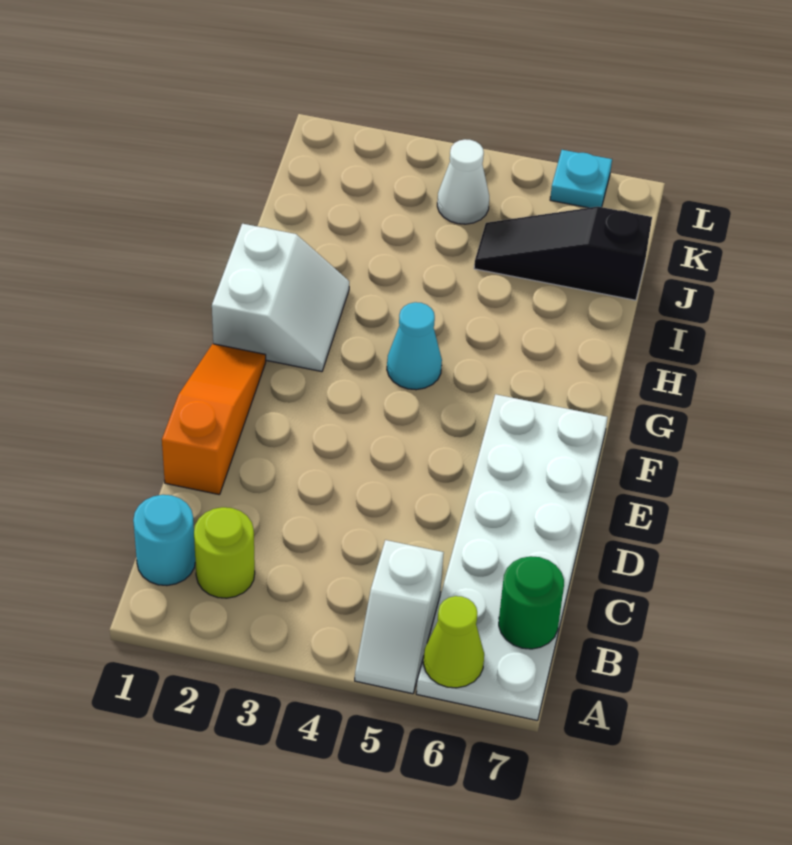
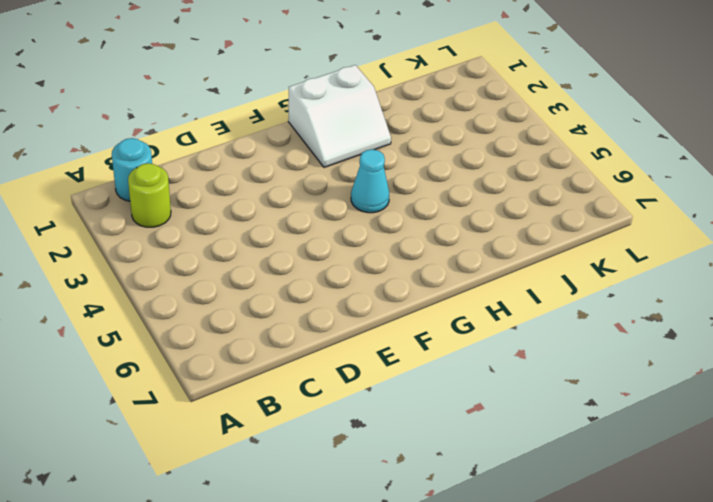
none -> white slope A5:B5 level 1 top B
none -> white plate A6:F7 level 1
none -> orange slope D1:F1 level 1 top D

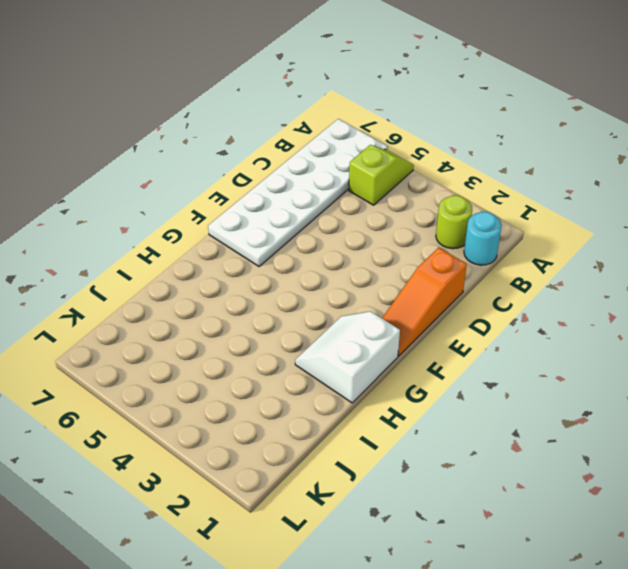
lime slope A5:B5 level 1 top B -> white slope A5:B5 level 1 top B
none -> cyan cone G4 level 1
none -> black slope J5:J7 level 1 top 7
none -> white cone K4 level 1

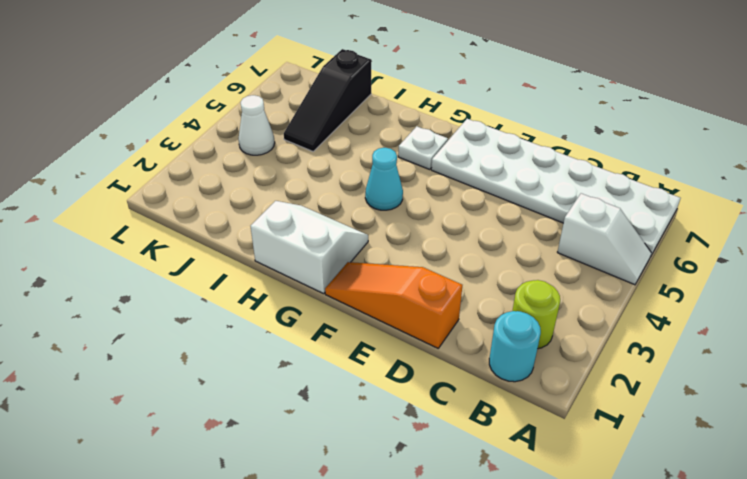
white plate G6 level 1 -> none
none -> cyan plate L6 level 1
none -> lime cone A6 level 2
none -> green round brick B7 level 2

